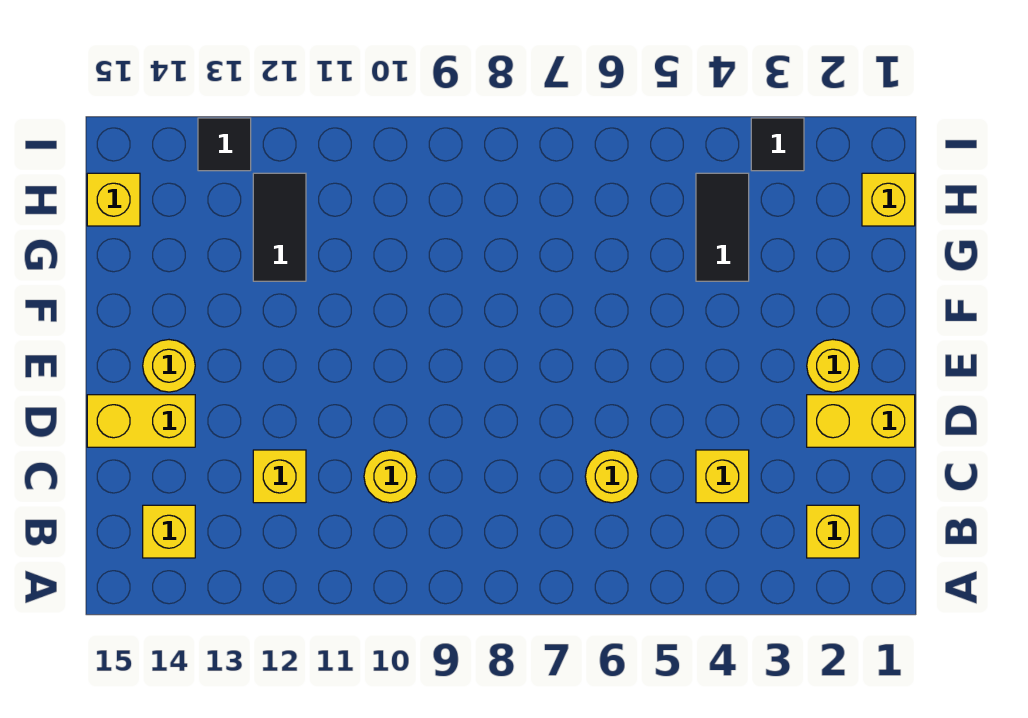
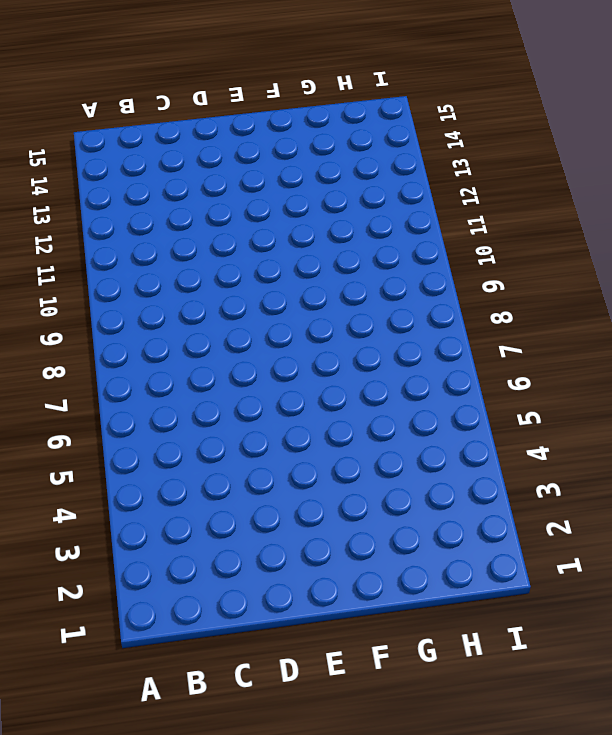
none -> yellow brick B2 level 1
none -> yellow brick B14 level 1
none -> yellow brick C4 level 1

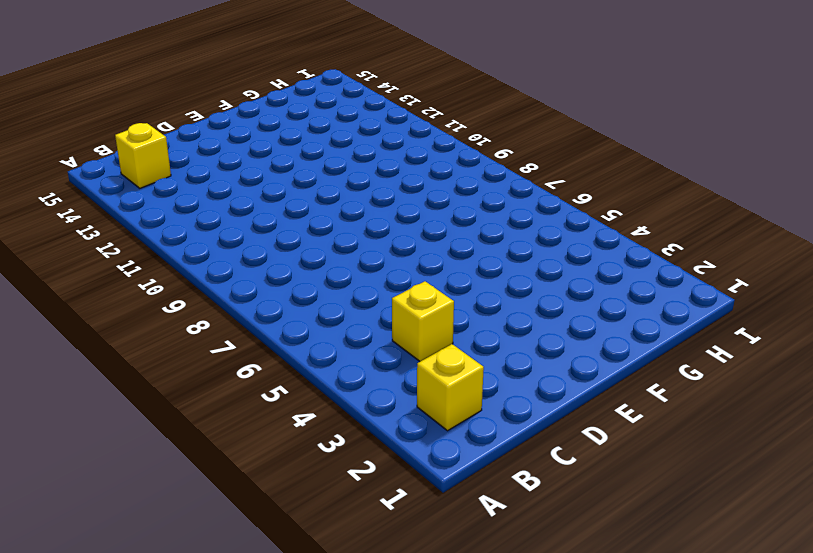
none -> yellow round brick C6 level 1
none -> yellow round brick C10 level 1
none -> yellow brick C12 level 1

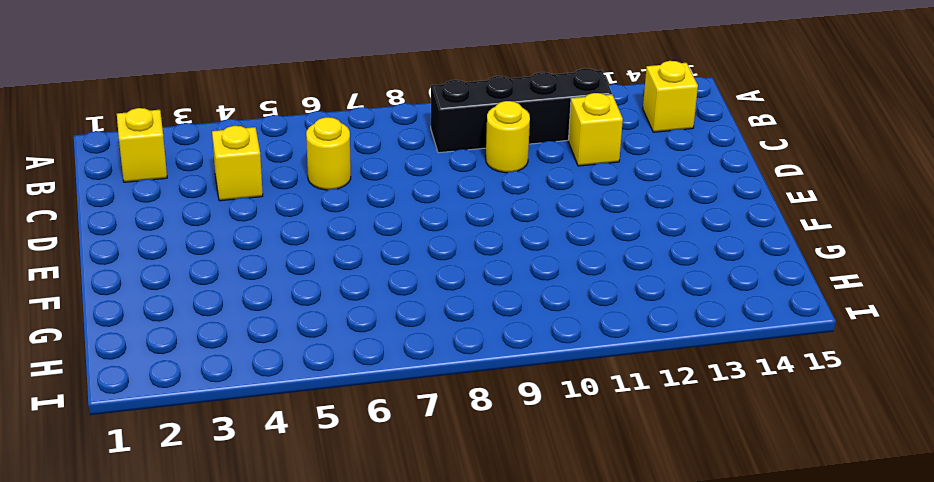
black brick B9:B12 level 1 -> none
none -> yellow brick D1:D2 level 1
none -> yellow brick D14:D15 level 1
none -> yellow round brick E2 level 1

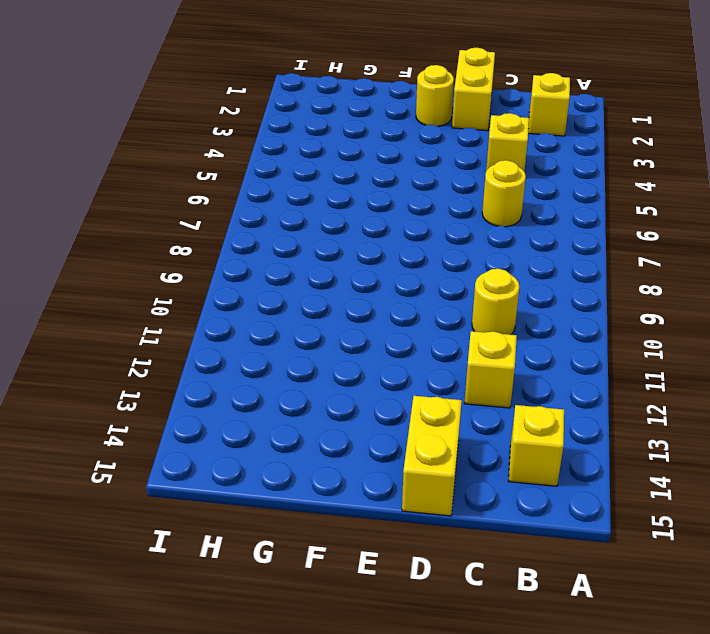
none -> yellow round brick E14 level 1
none -> black tile G4:H4 level 1
none -> black tile G12:H12 level 1

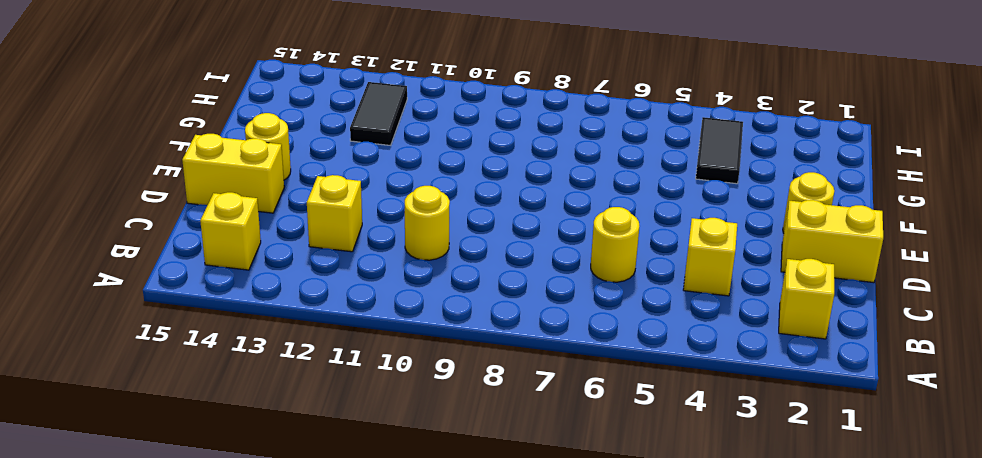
none -> yellow brick H1 level 1
none -> yellow brick H15 level 1
none -> black tile I3 level 1

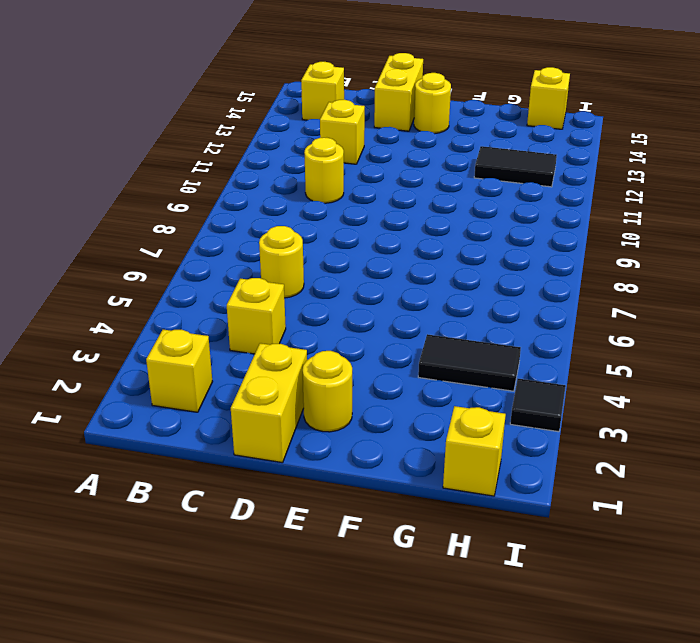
none -> black tile I13 level 1

